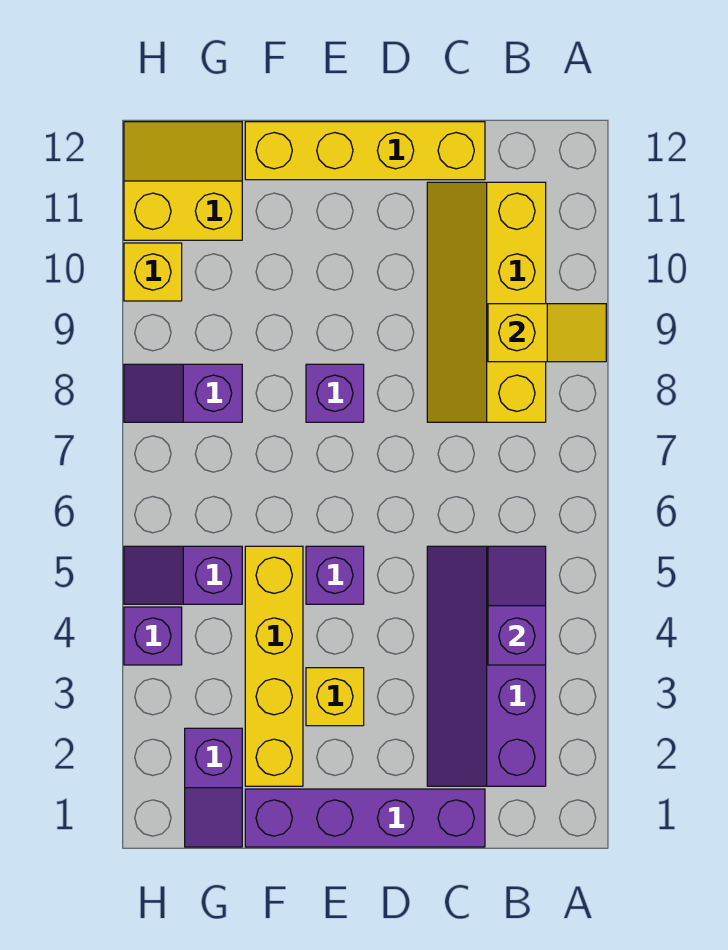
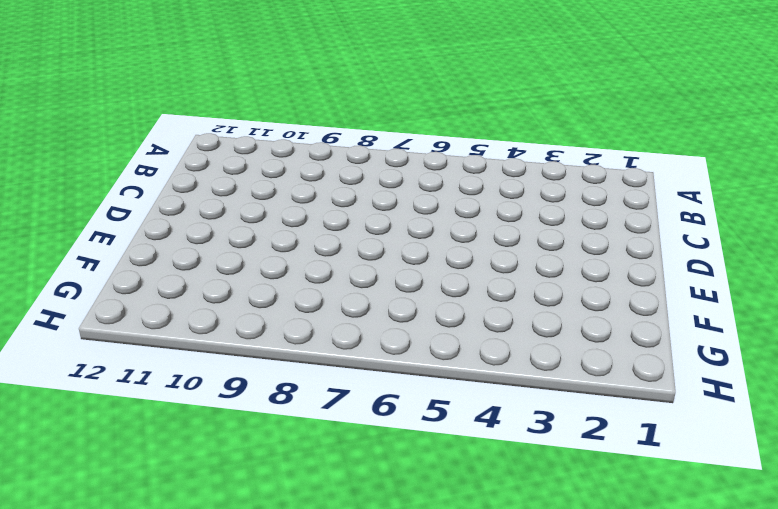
none -> purple slope B2:C5 level 1 top B
none -> yellow slope B8:C11 level 1 top B
none -> purple brick C1:F1 level 1

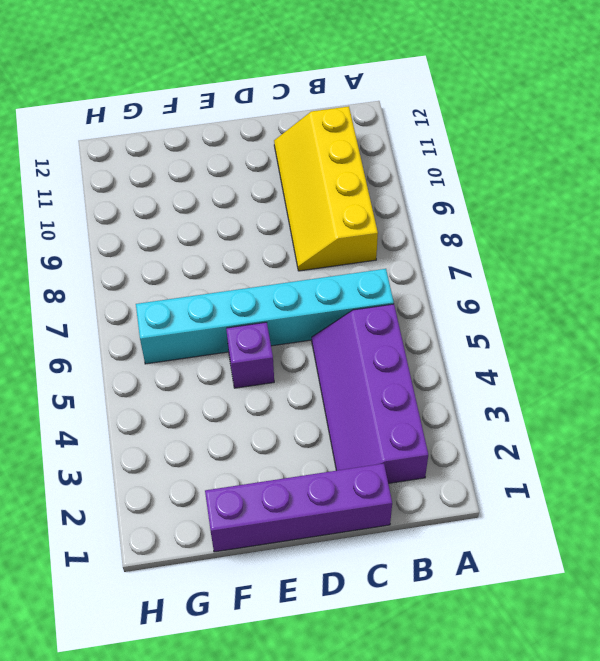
cyan brick B6:G6 level 1 -> none
none -> yellow brick C12:F12 level 1
none -> yellow brick E3 level 1
none -> purple brick E8 level 1

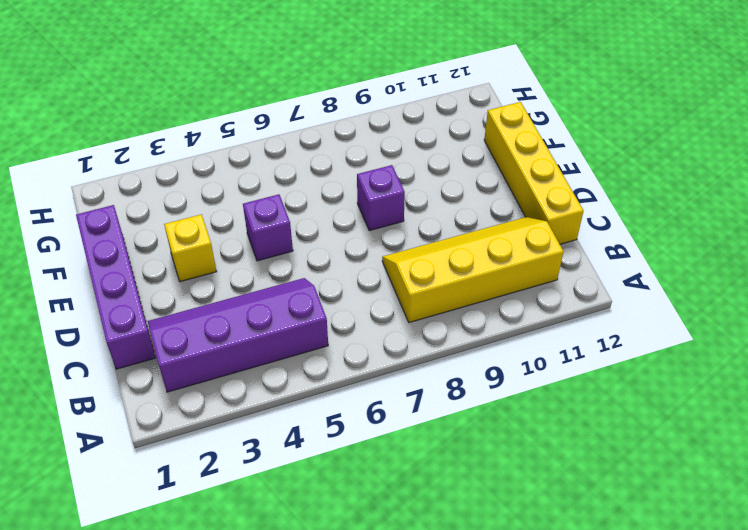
none -> yellow brick F2:F5 level 1
none -> purple slope G1:G2 level 1 top 2
none -> purple slope G5:H5 level 1 top G

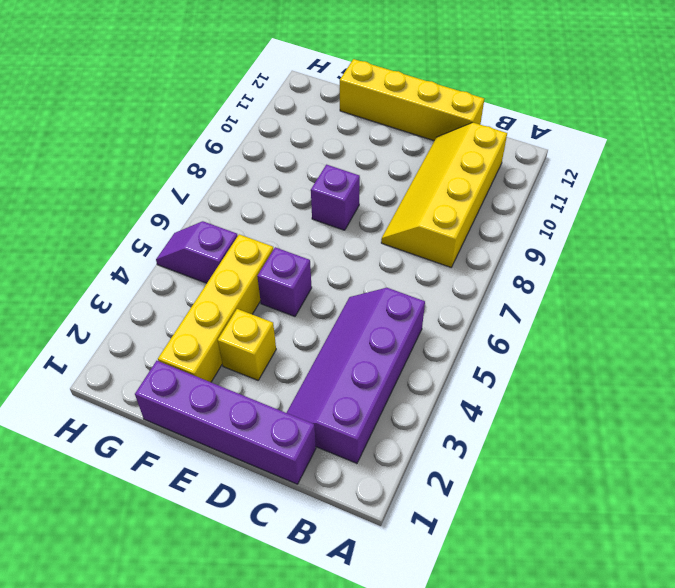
none -> purple slope G1:G2 level 1 top 2
none -> purple slope G8:H8 level 1 top G
none -> yellow slope G11:H12 level 1 top 11

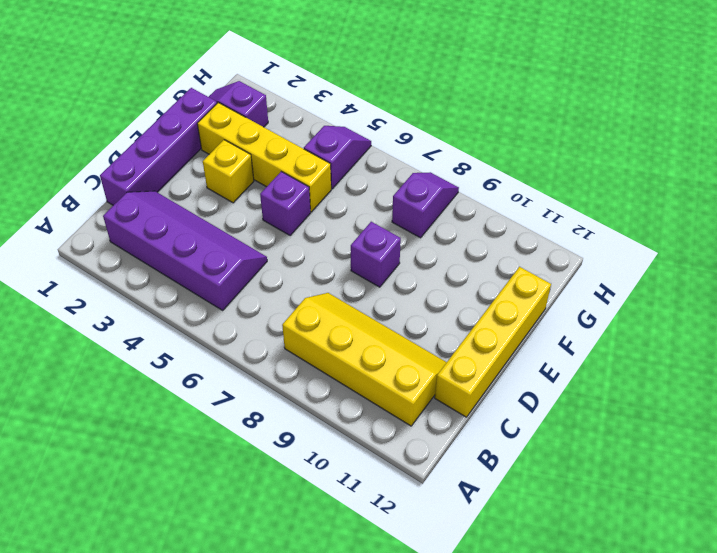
none -> yellow slope G11:H12 level 1 top 11
none -> purple brick H4 level 1
none -> yellow brick H10 level 1

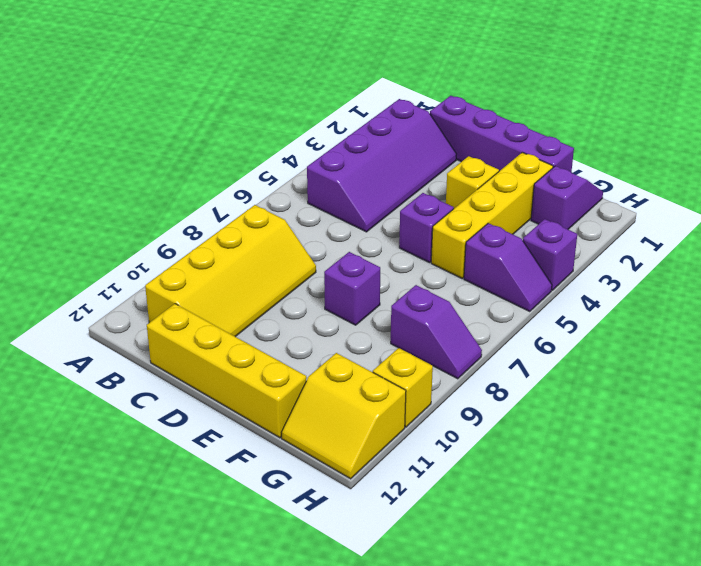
none -> yellow slope A9:B9 level 2 top B
none -> purple slope B4:B5 level 2 top 4

